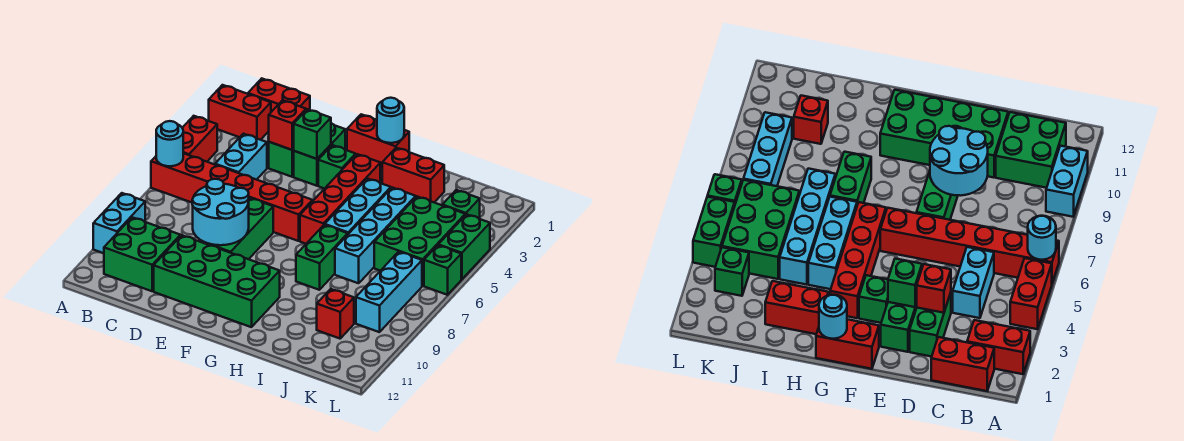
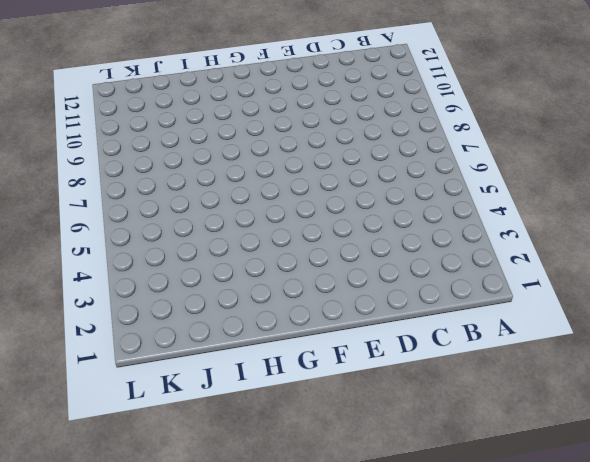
none -> red brick A2:B2 level 1
none -> red brick A4:A5 level 1
none -> red brick A6:F6 level 1

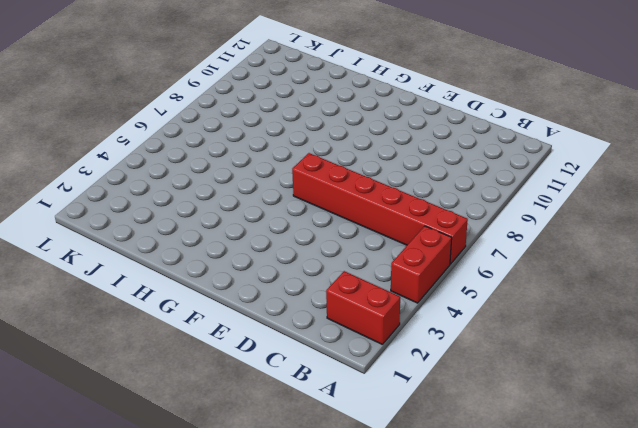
none -> cyan brick A9:A10 level 1
none -> red brick B1:C1 level 1
none -> green brick B10:C11 level 1

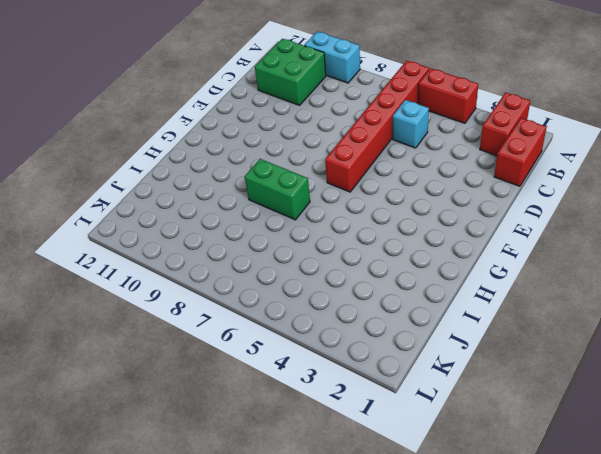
cyan brick C5 level 1 -> cyan brick C4:C5 level 1
none -> green brick D2:D3 level 1
none -> green brick D10:G11 level 1
none -> green brick E2:E3 level 1

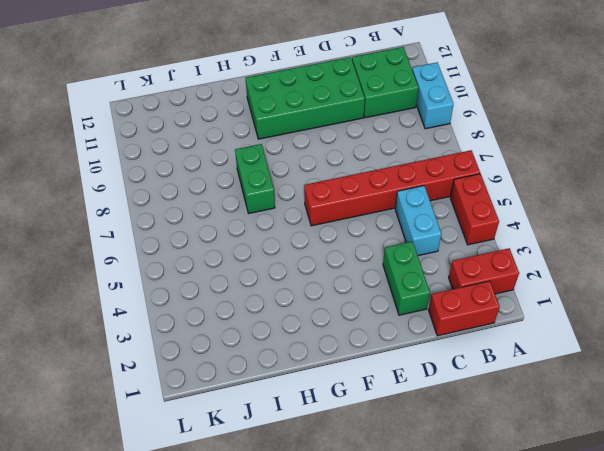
none -> green brick E2:E3 level 1
none -> green brick E7:E9 level 1
none -> red brick F1:G1 level 1

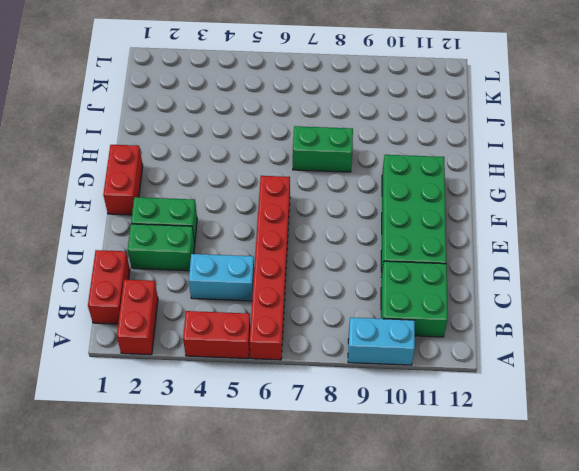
none -> green brick E7:E9 level 1
none -> green brick F3 level 1
none -> red brick G3:G6 level 1

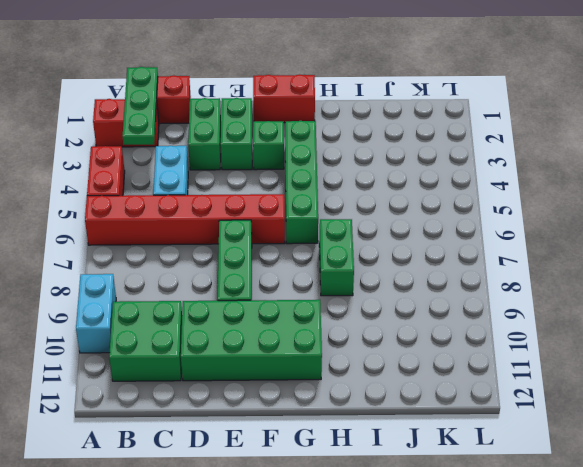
green plate B1:B3 level 2 -> none
green brick G3:G6 level 1 -> red brick G3:G6 level 1
none -> red brick H2:I2 level 1
none -> cyan brick H4:H6 level 1
none -> cyan brick I4:I7 level 1

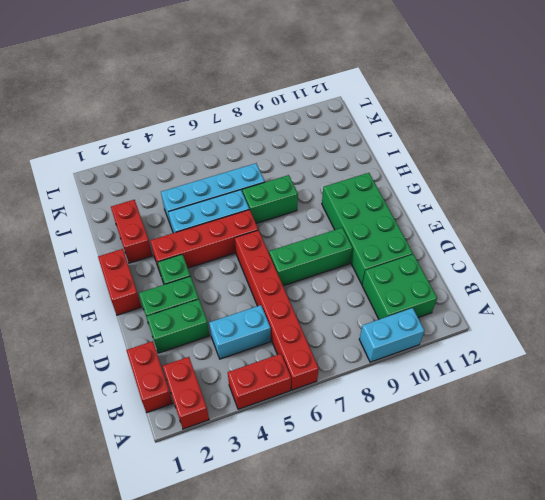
none -> green brick J4:K6 level 1
none -> red brick J10 level 1
none -> green brick K3 level 1

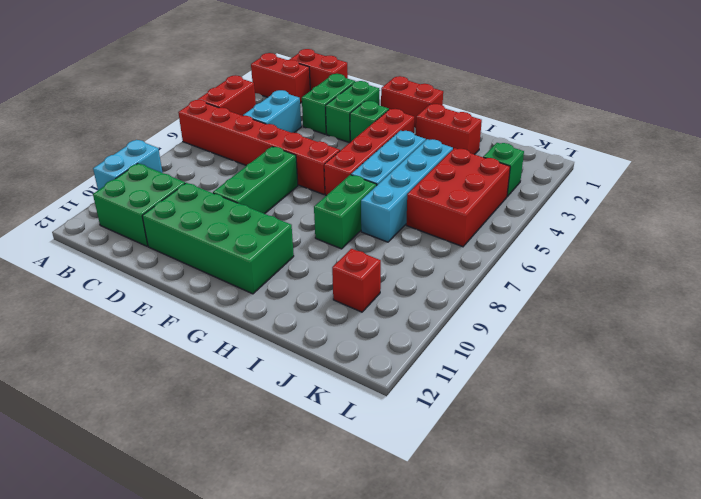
red brick J4:K6 level 1 -> green brick J4:K6 level 1
none -> cyan brick K7:K9 level 1
none -> green brick L4:L5 level 1
none -> green brick L6 level 1

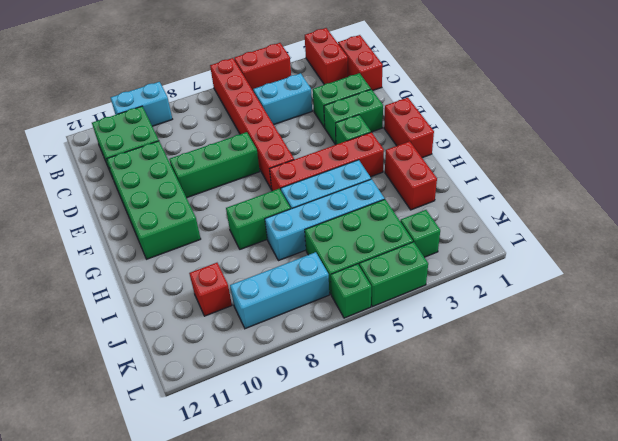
none -> cyan round brick A6 level 2
none -> red brick D3 level 2
none -> cyan round brick D8:E9 level 2

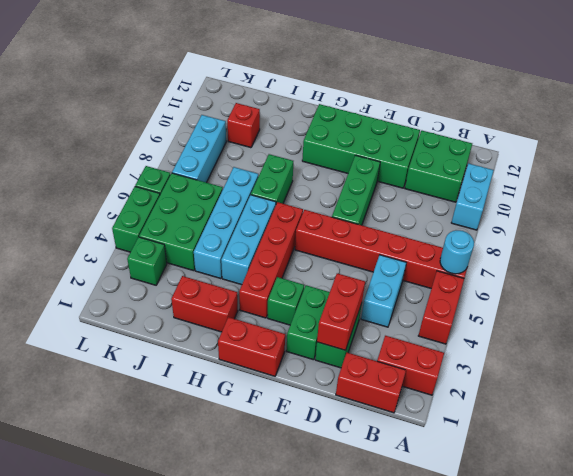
red brick D2:D3 level 2 -> red brick D3 level 2
none -> cyan round brick D8:E9 level 2
none -> green brick E3 level 2
none -> cyan round brick G1 level 2

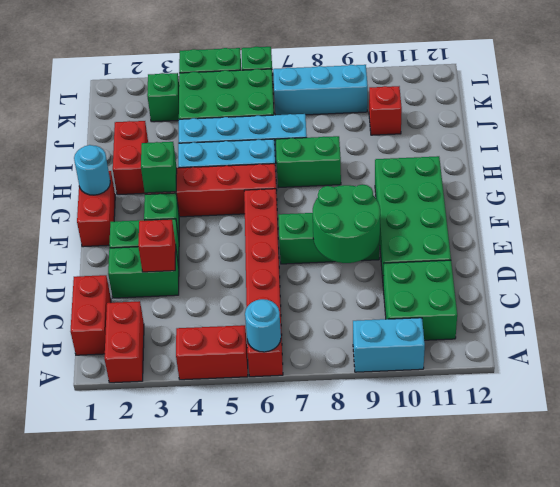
green round brick D8:E9 level 2 -> cyan round brick D8:E9 level 2
green brick G3 level 2 -> green brick E3 level 2
none -> cyan brick C4:C5 level 1

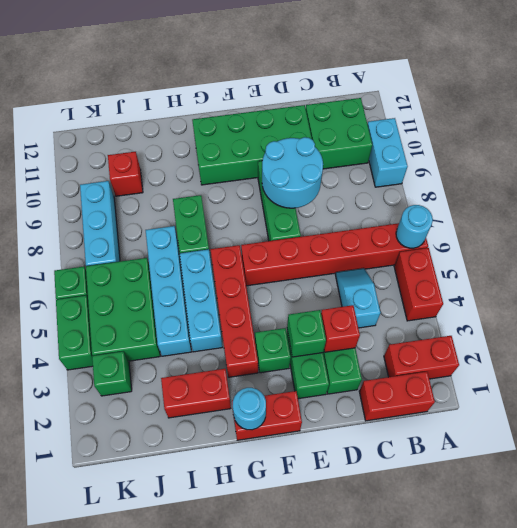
cyan slope C4:C5 level 1 top 4 -> cyan brick C4:C5 level 1

